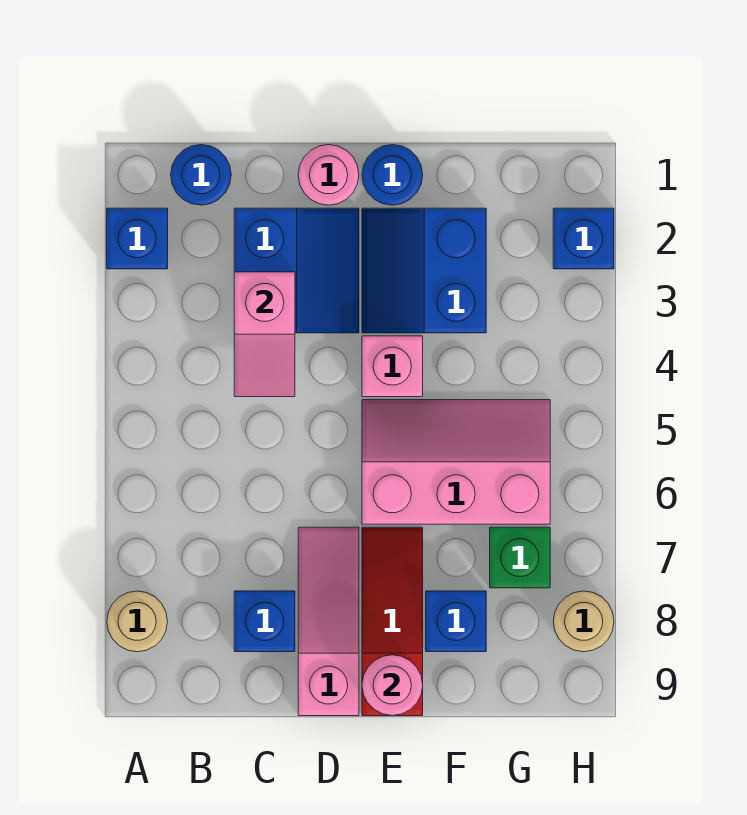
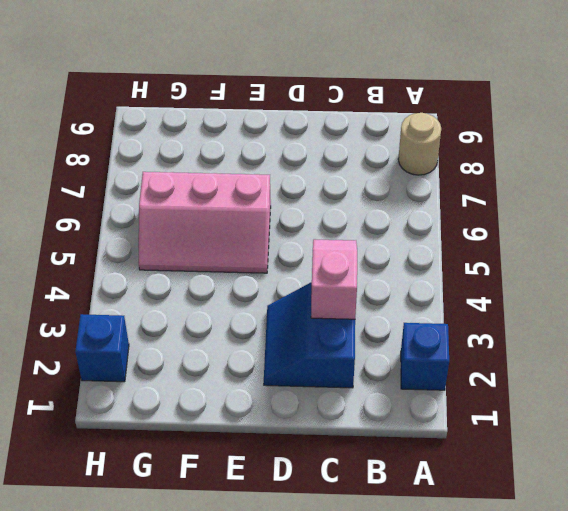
none -> blue round brick B1 level 1
none -> blue brick C8 level 1
none -> pink round brick D1 level 1

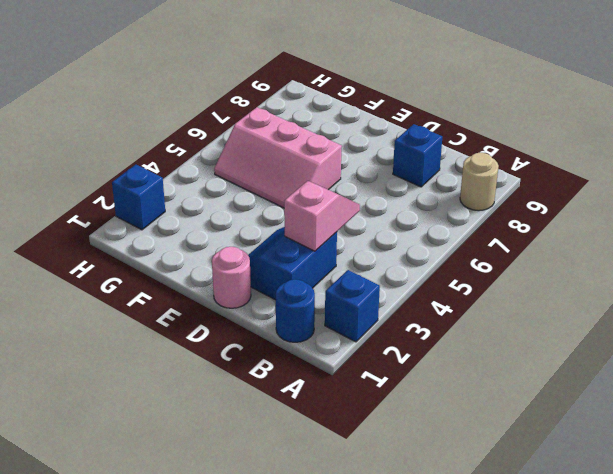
none -> pink slope D7:D9 level 1 top 9
none -> blue round brick E1 level 1
none -> blue slope E2:F3 level 1 top F

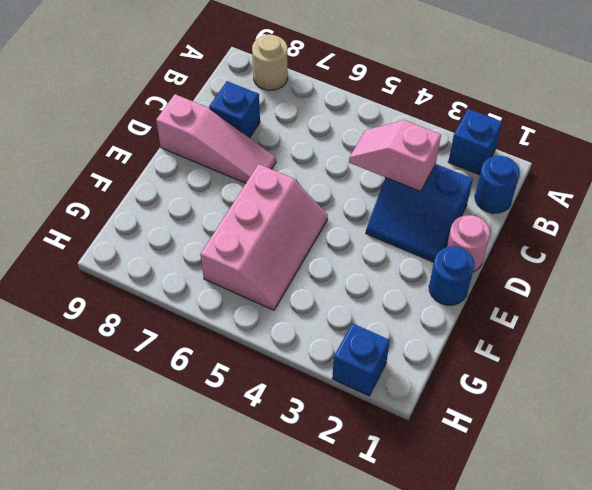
none -> blue slope E2:F3 level 1 top F
none -> pink brick E4 level 1
none -> red slope E7:E9 level 1 top 9

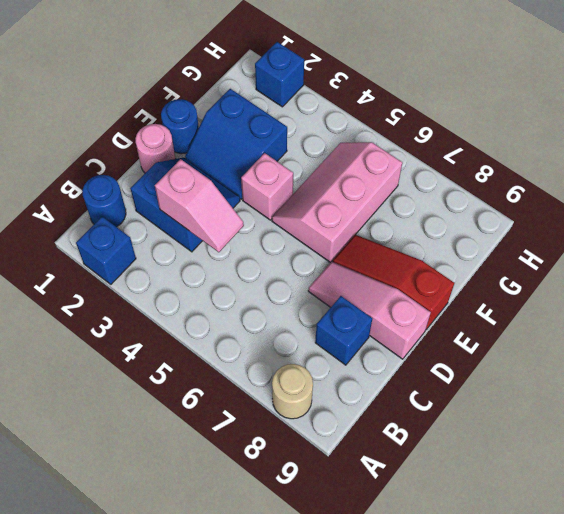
none -> blue brick F8 level 1
none -> green brick G7 level 1
none -> tan round brick H8 level 1

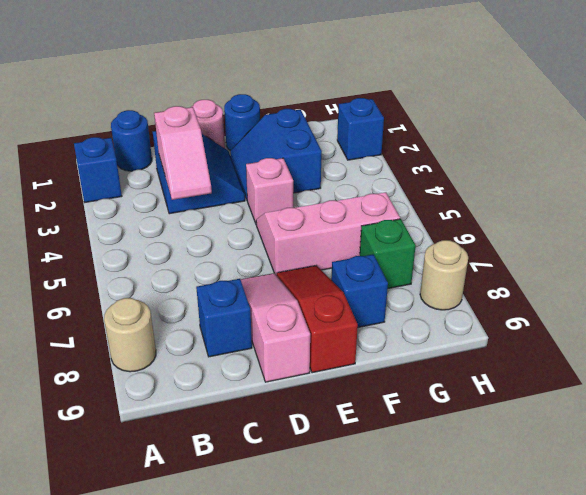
none -> pink round brick E9 level 2

